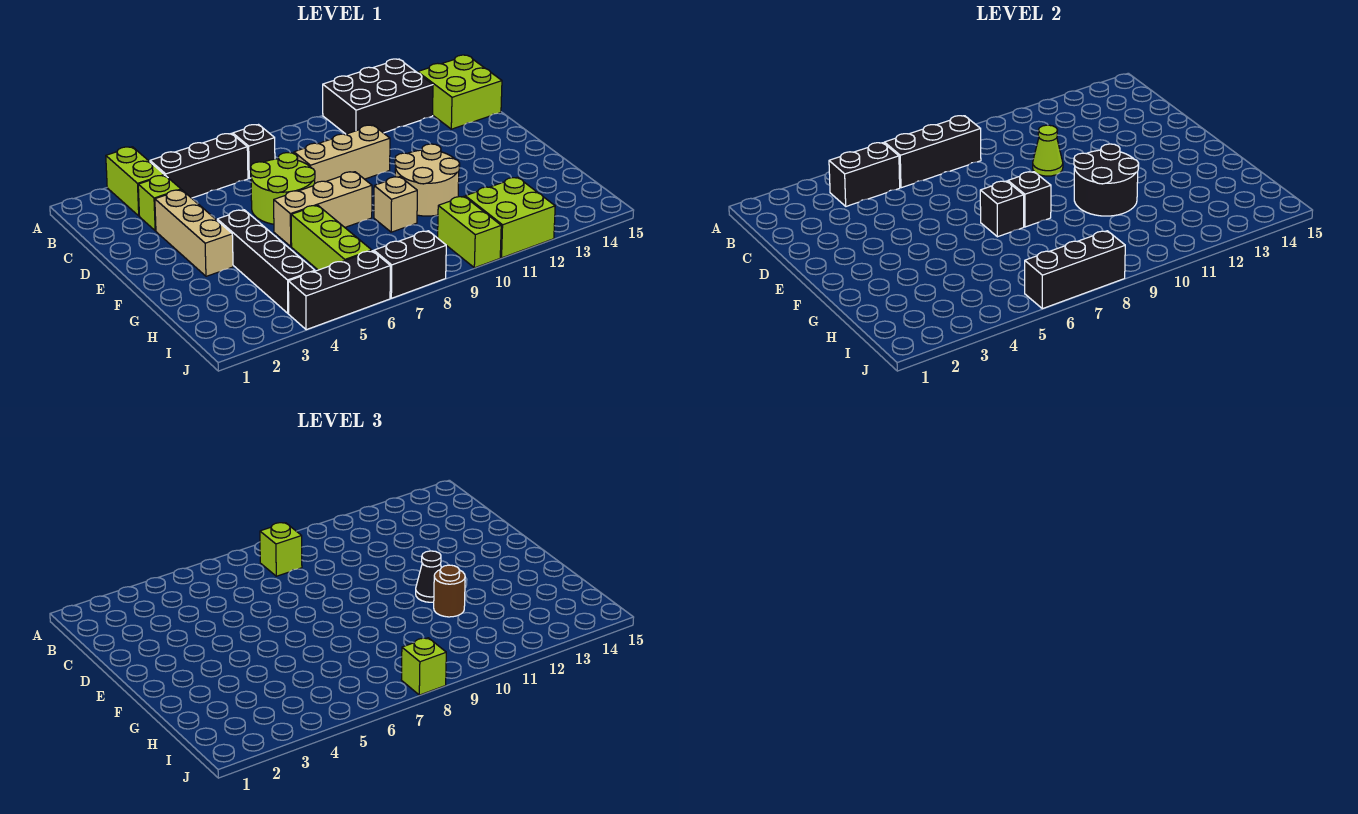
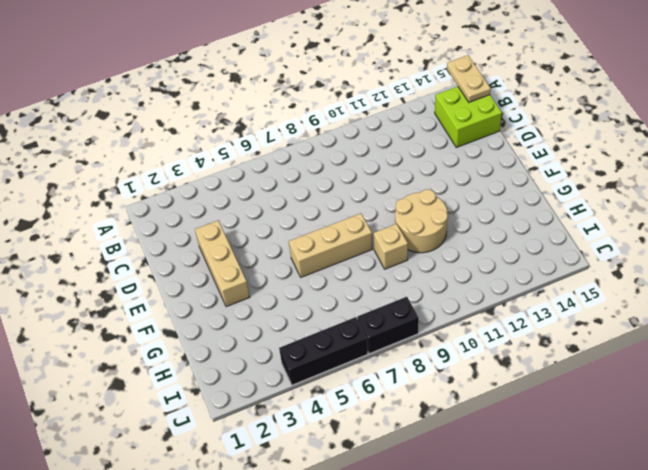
tan plate A15:B15 level 2 -> none
none -> lime brick A3:B3 level 1
none -> black brick A11:B13 level 1
none -> black brick B4:B6 level 1

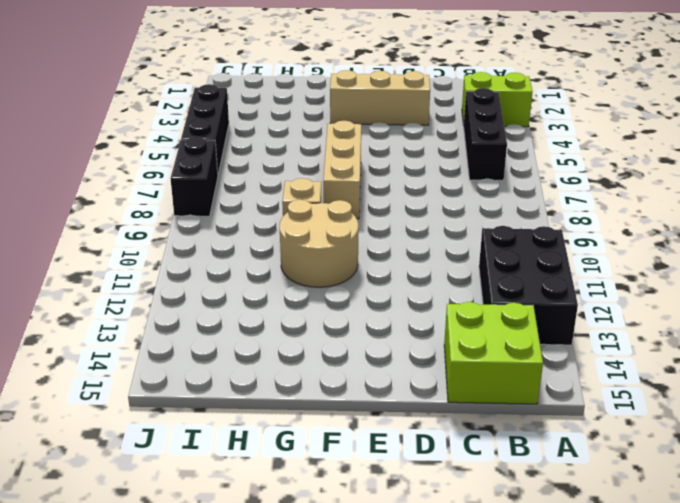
none -> black brick B7 level 1
none -> lime brick C3 level 1
none -> lime round brick D6:E7 level 1

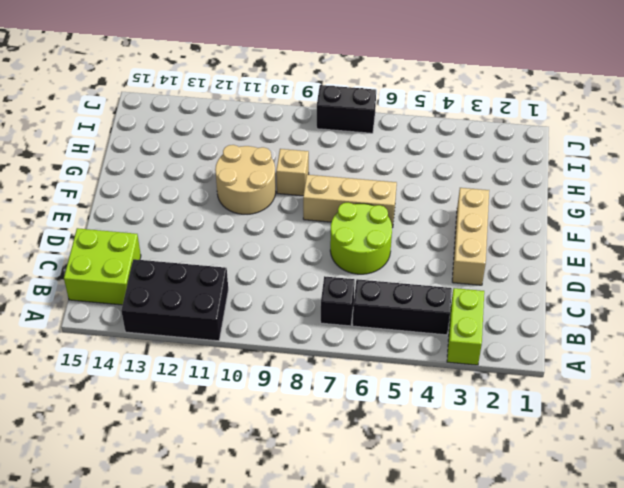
none -> lime brick C3 level 1
none -> tan brick D8:D10 level 1
none -> black brick F4:I4 level 1

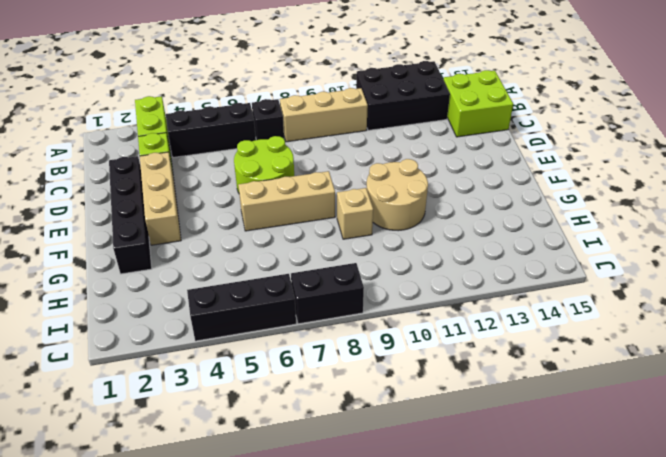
tan brick B8:B10 level 1 -> tan brick D8:D10 level 1
black brick D2:G2 level 1 -> black brick F4:I4 level 1
none -> lime brick G6:I6 level 1
none -> lime brick I10:J10 level 1
none -> lime brick I11:J12 level 1

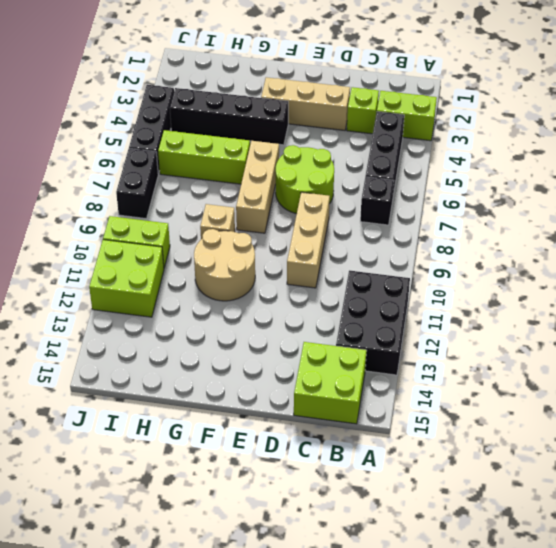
none -> black brick B4:B5 level 2
none -> black brick B6:B8 level 2
none -> lime cone D10 level 2

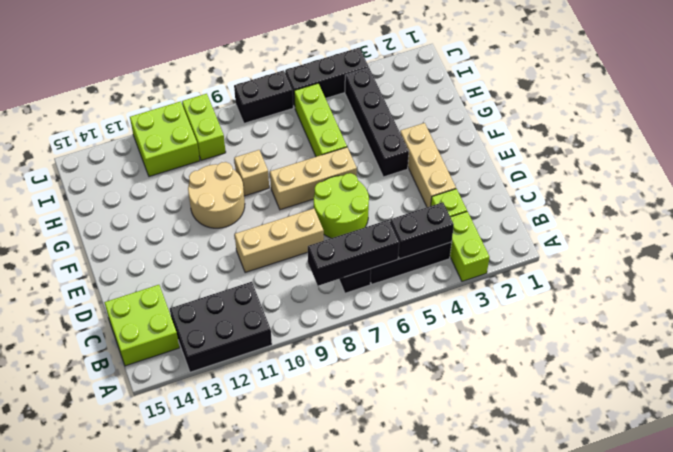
none -> lime cone D10 level 2
none -> black brick F7 level 2
none -> black brick F8 level 2

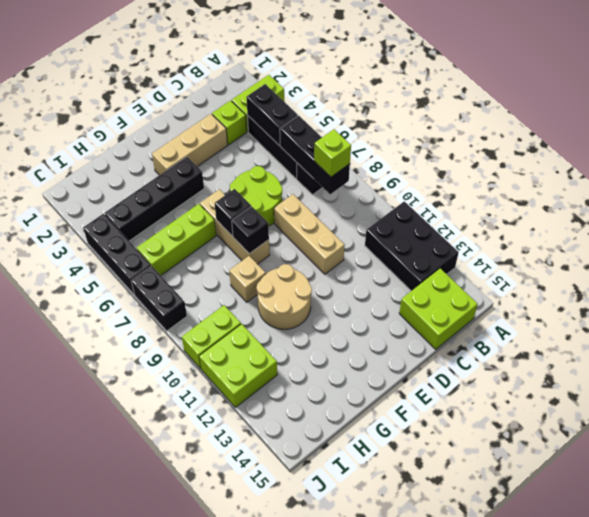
none -> lime cone D10 level 2
none -> black round brick F10:G11 level 2
none -> black brick J6:J8 level 2

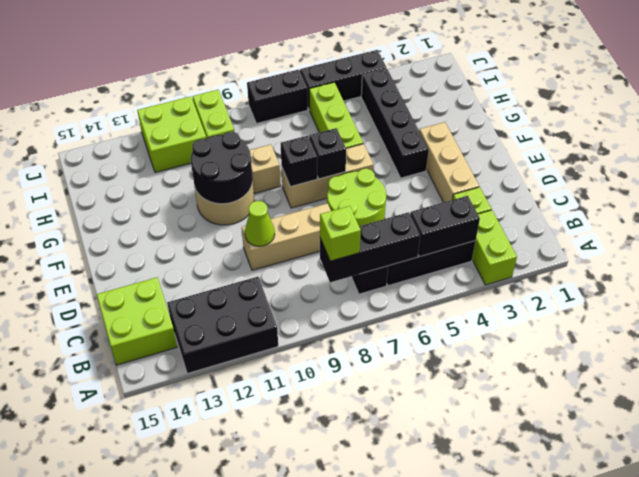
none -> black brick J6:J8 level 2
none -> black cone F11 level 3
none -> brown round brick G11 level 3

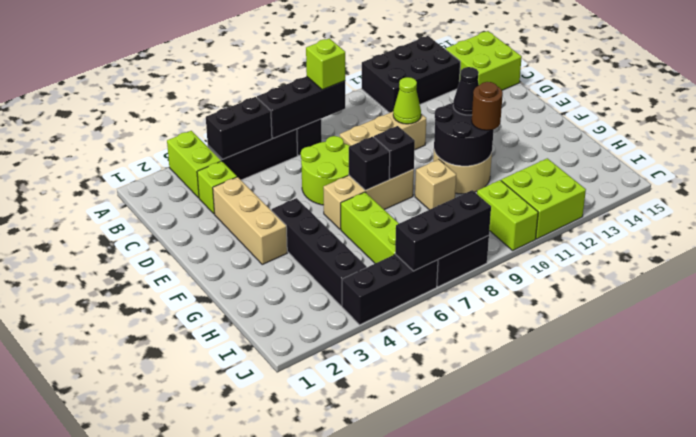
none -> lime brick J8 level 3

